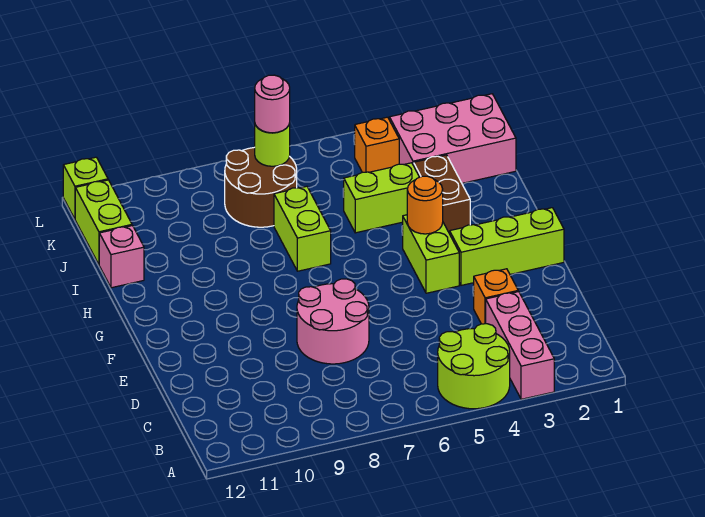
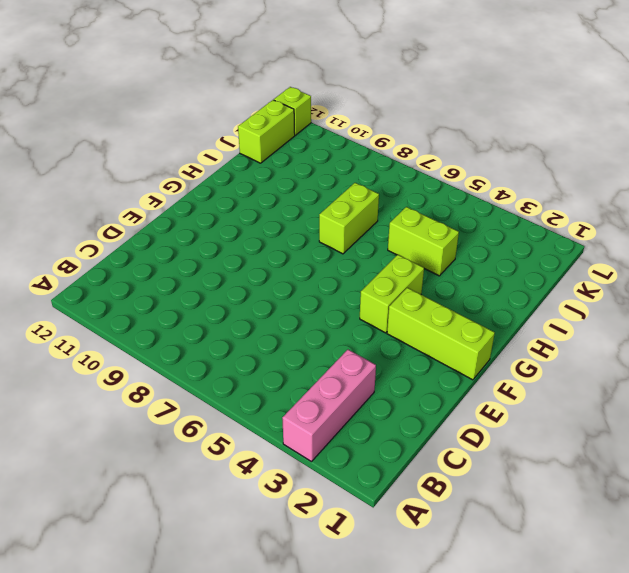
none -> lime round brick A4:B5 level 1
none -> orange brick D3 level 1
none -> pink round brick D7:E8 level 1

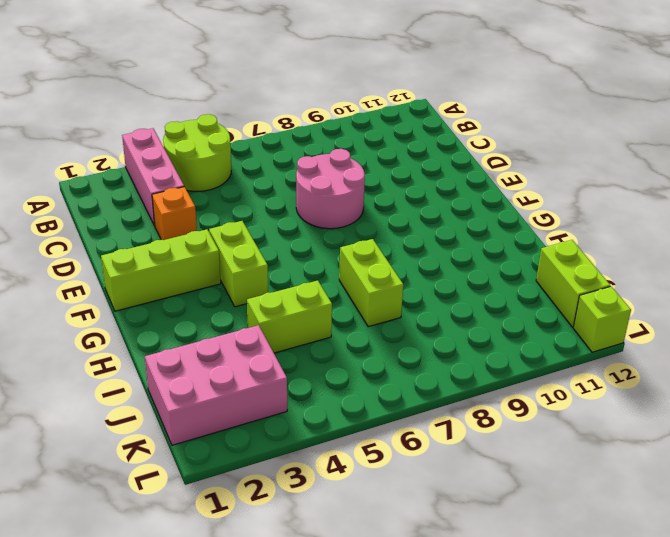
none -> brown brick H3:I3 level 1
none -> pink brick I12 level 1
none -> brown round brick J7:K8 level 1

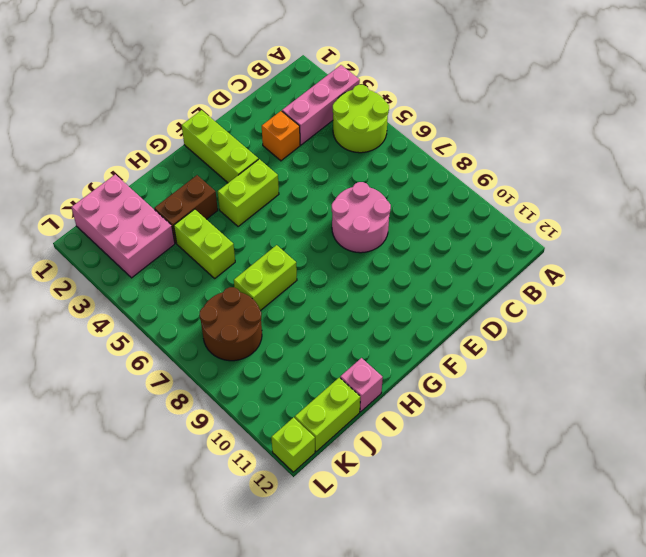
none -> orange brick K4 level 1
none -> orange round brick G4 level 2
none -> lime round brick K7 level 2

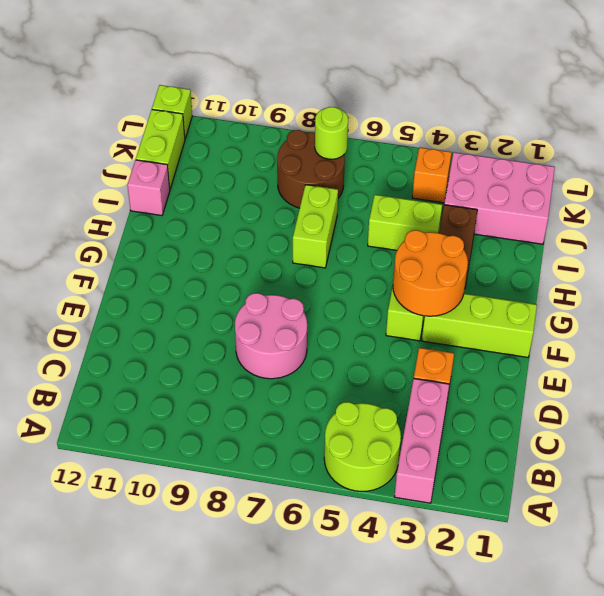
orange round brick F3:G4 level 2 -> orange round brick G4 level 2
none -> pink round brick K7 level 3

